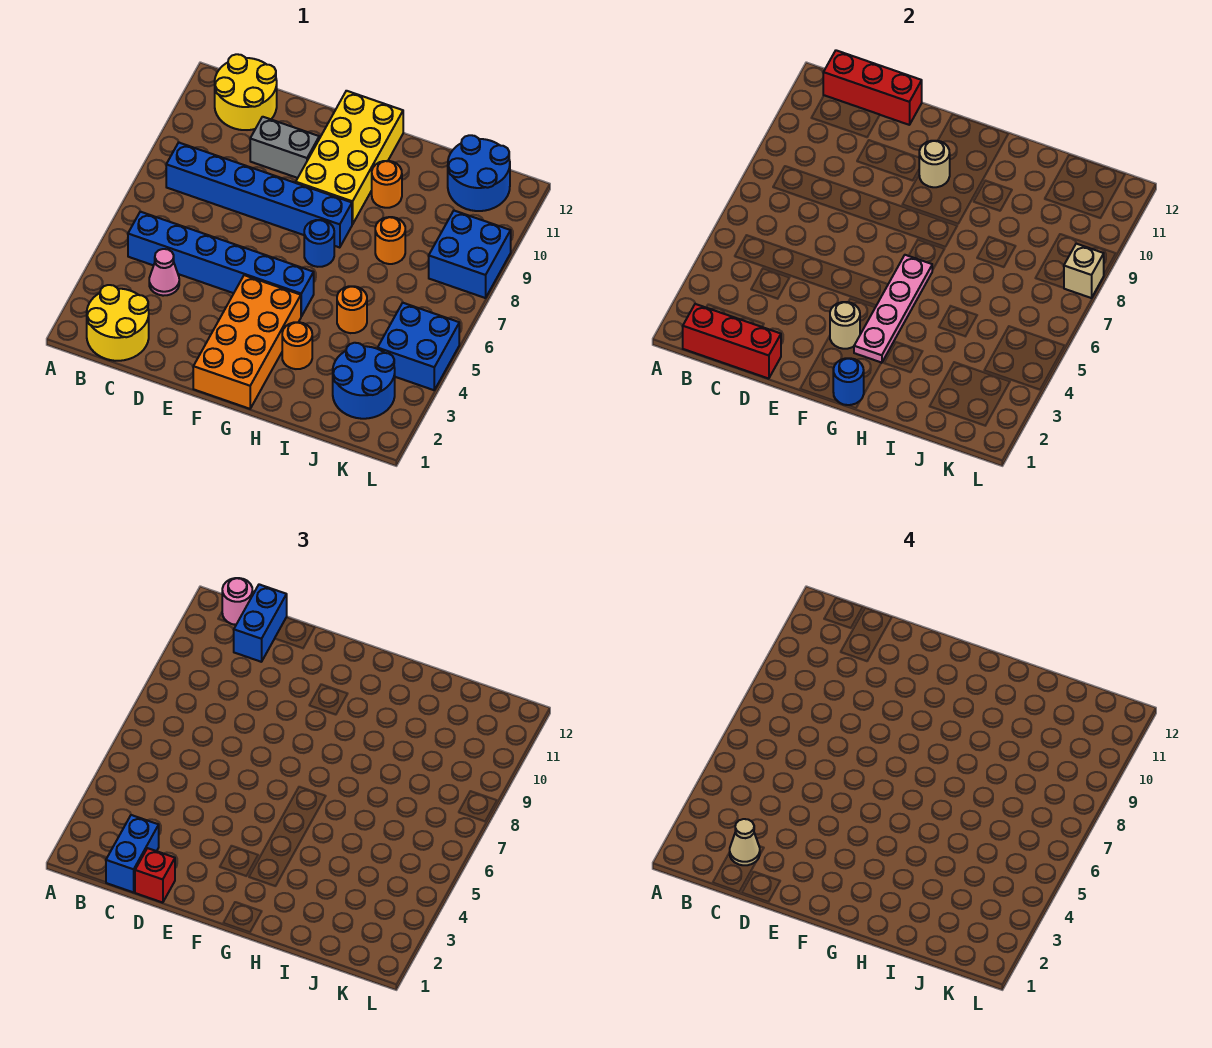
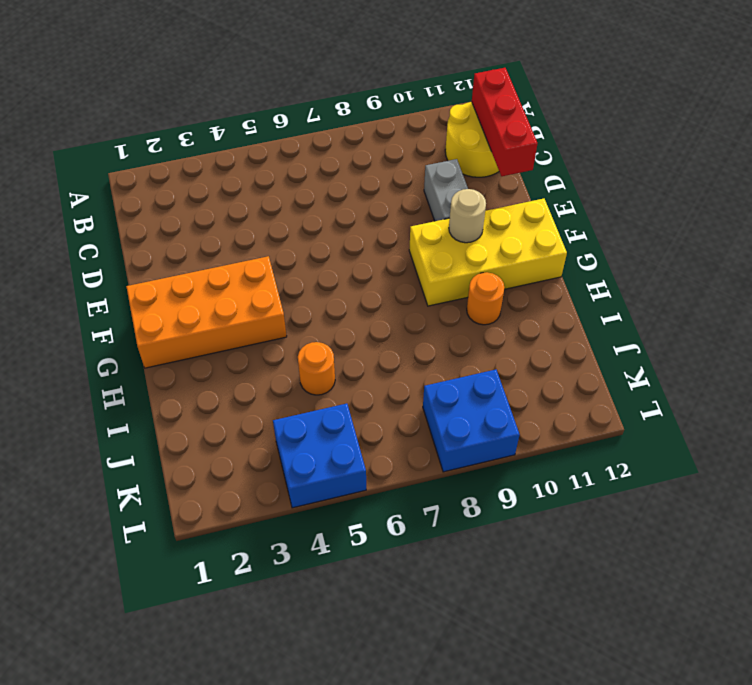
none -> yellow round brick B1:C2 level 1
none -> blue brick B5:G5 level 1
none -> blue brick B8:G8 level 1

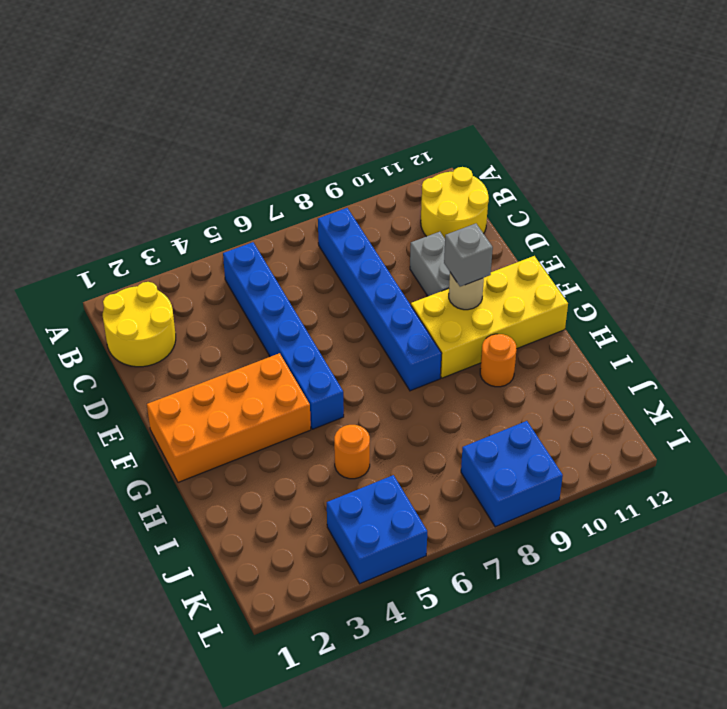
grey brick F10 level 3 -> none
none -> pink cone C4 level 1
none -> blue round brick G7 level 1
none -> orange round brick H3 level 1

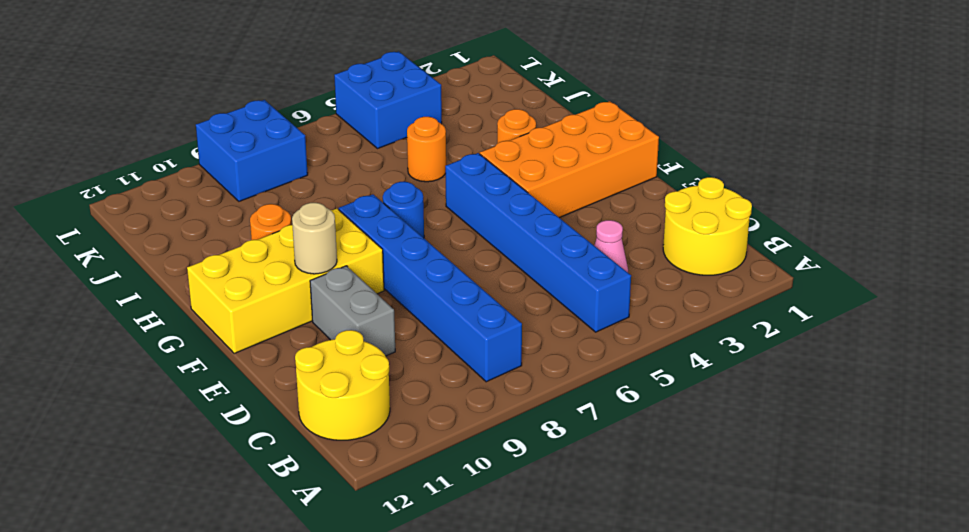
none -> orange round brick I8 level 1
none -> blue round brick J2:K3 level 1
none -> blue round brick J11:K12 level 1

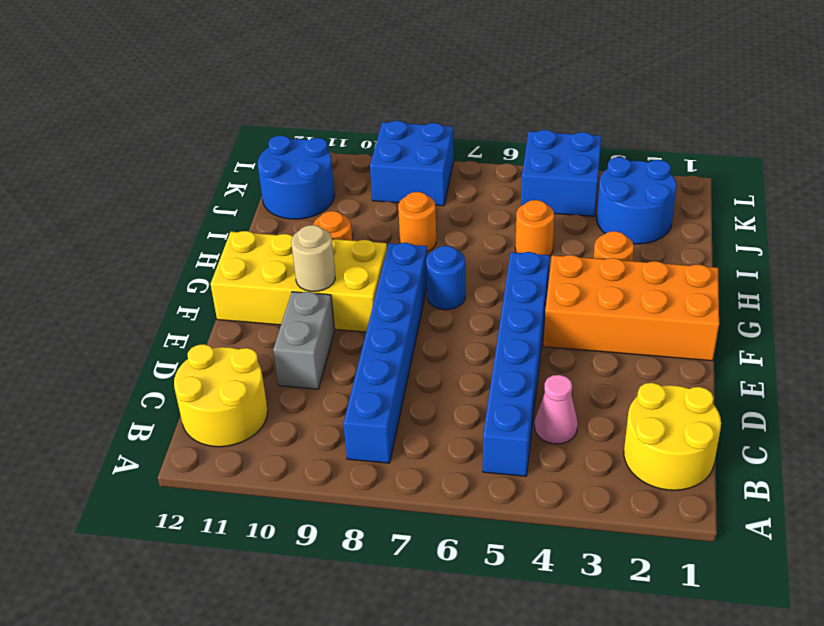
none -> red brick B1:D1 level 2
none -> red brick B12:D12 level 2
none -> tan round brick F3 level 2

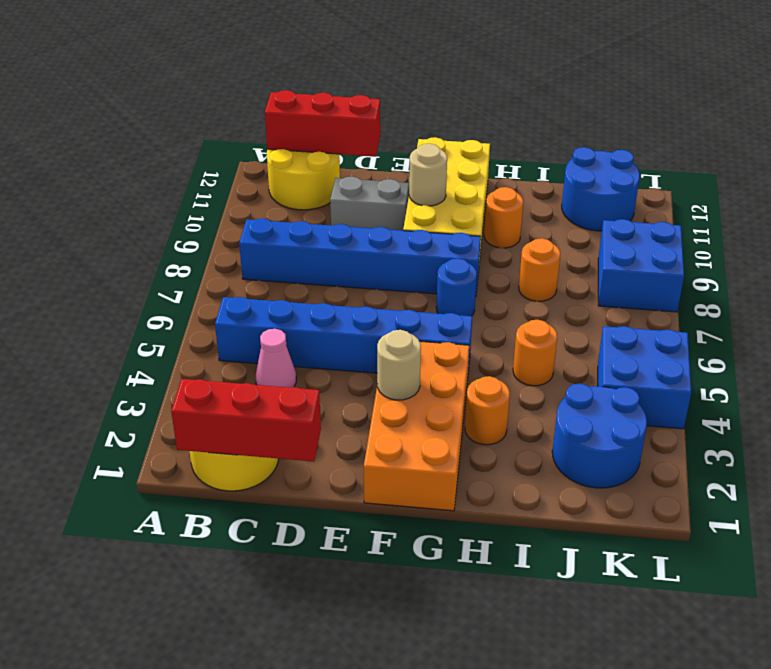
none -> blue round brick G1 level 2
none -> pink plate G3:G6 level 2
none -> tan brick L8 level 2

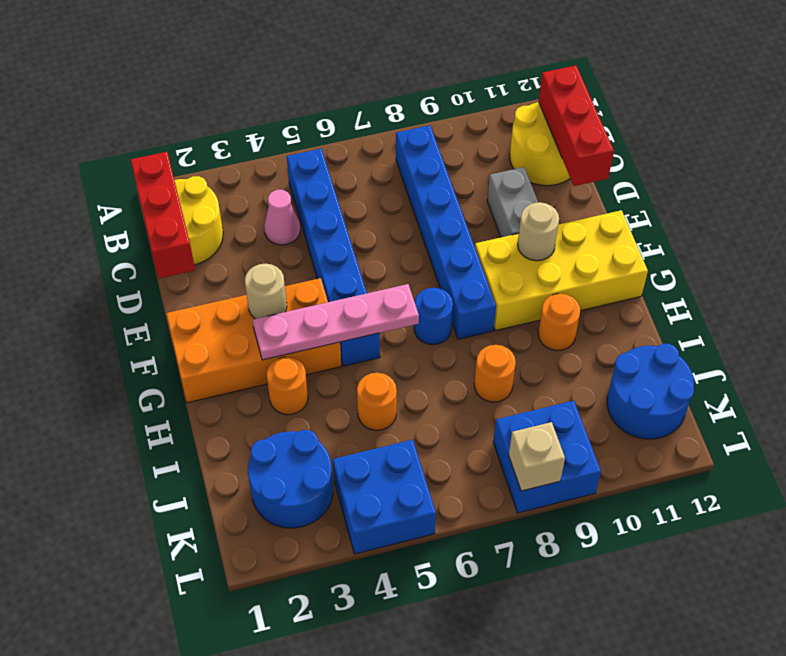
none -> blue round brick G1 level 2
none -> pink round brick B12 level 3
none -> blue brick C1:C2 level 3

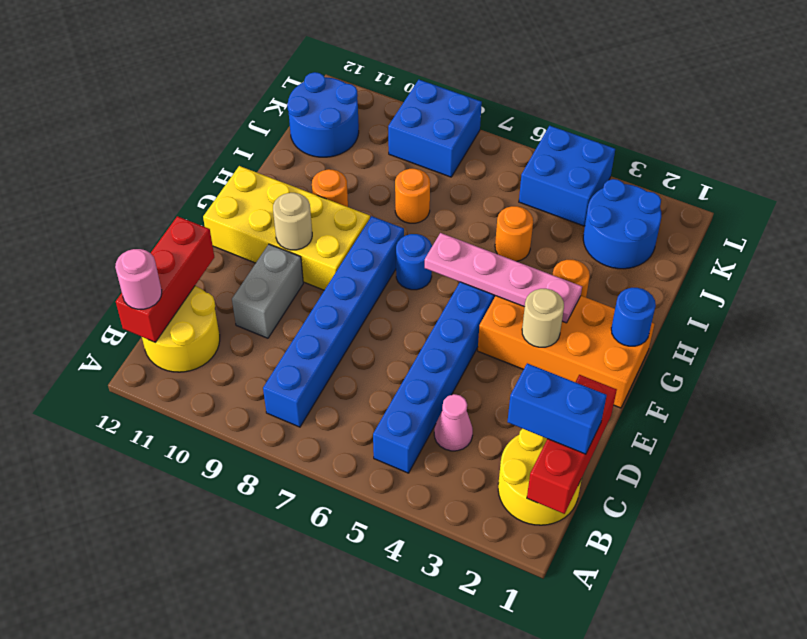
none -> tan brick L8 level 2
none -> blue brick C11:C12 level 3
none -> red brick D1 level 3

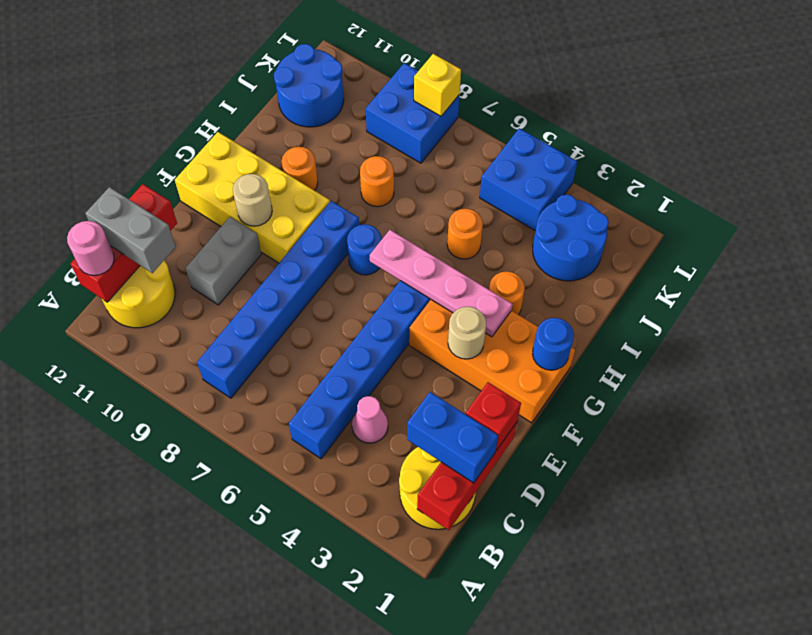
grey brick C11:C12 level 3 -> blue brick C11:C12 level 3
yellow brick L8 level 2 -> tan brick L8 level 2
none -> tan cone C2 level 4

